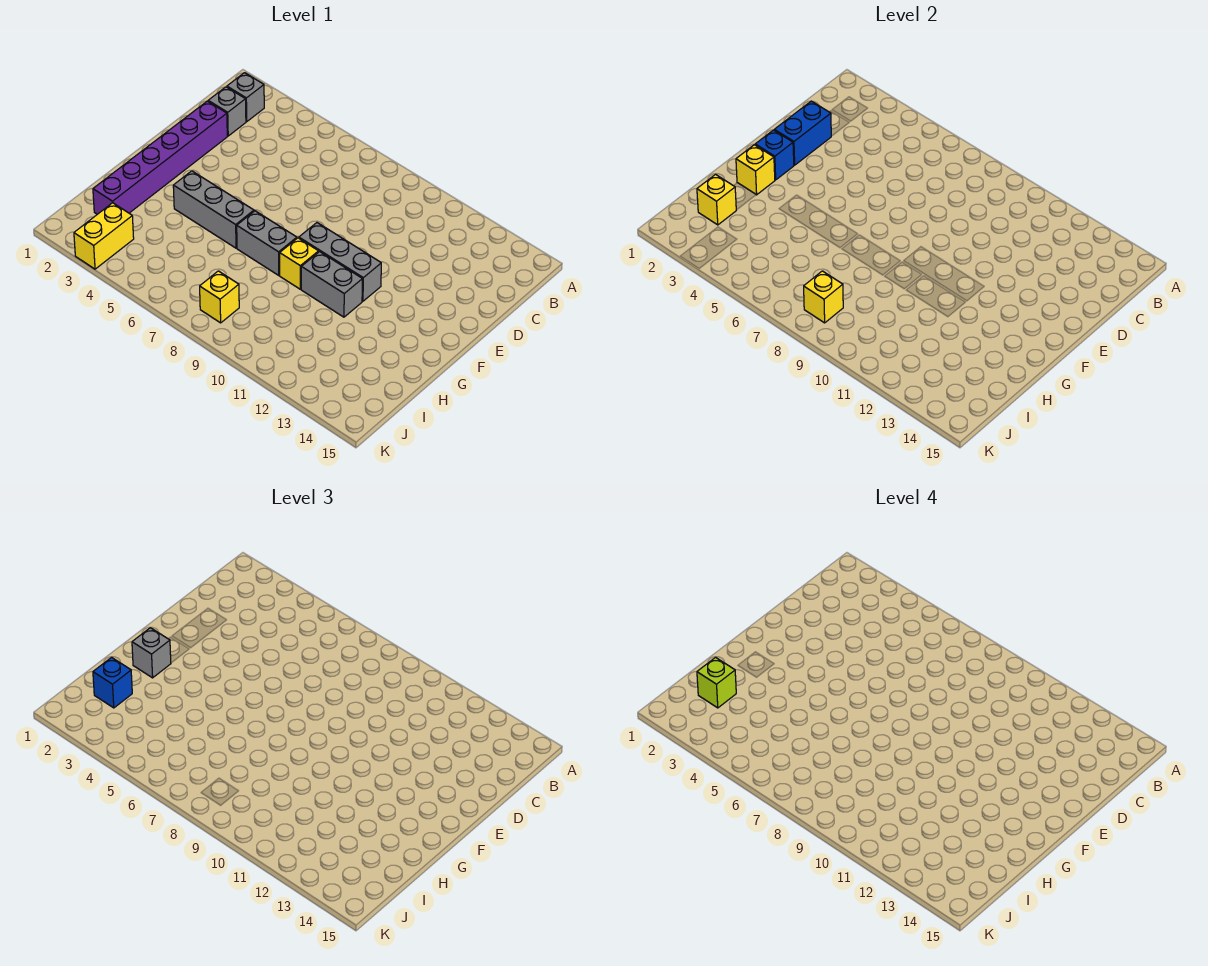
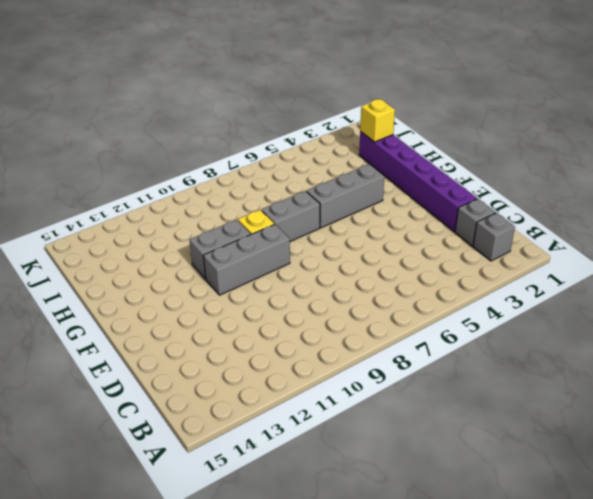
none -> yellow brick J3:K3 level 1
none -> yellow brick J8 level 1
none -> blue brick D2:E2 level 2

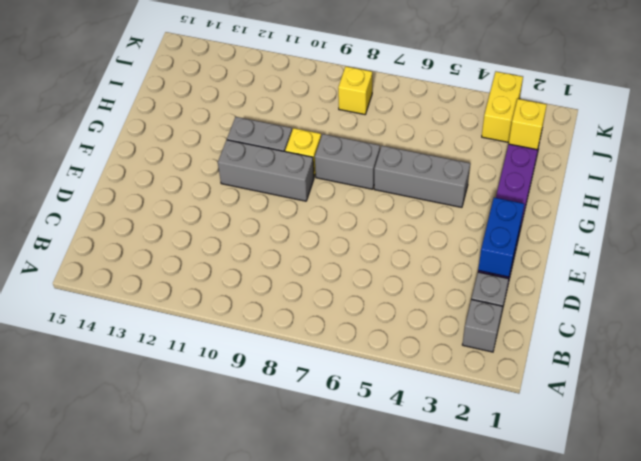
none -> blue brick F2 level 2
none -> yellow brick G2 level 2
none -> yellow brick J8 level 2

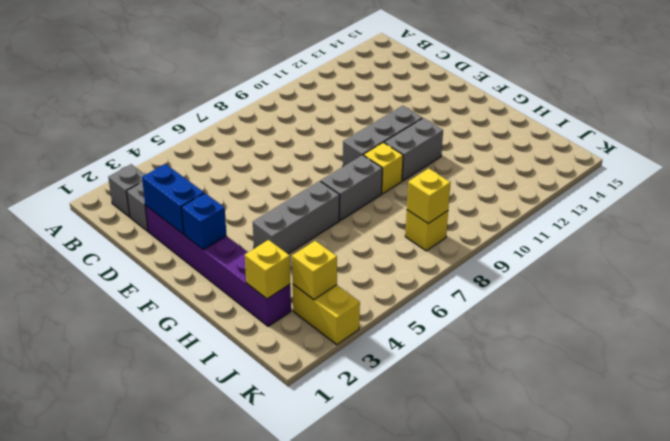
yellow brick J3 level 2 -> yellow brick G2 level 2
none -> grey brick G2 level 3
none -> blue brick I2 level 3
none -> lime brick I2 level 4

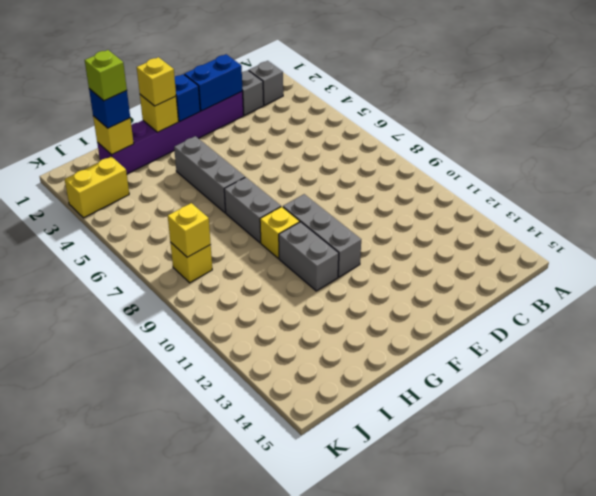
yellow brick G2 level 3 -> grey brick G2 level 3

